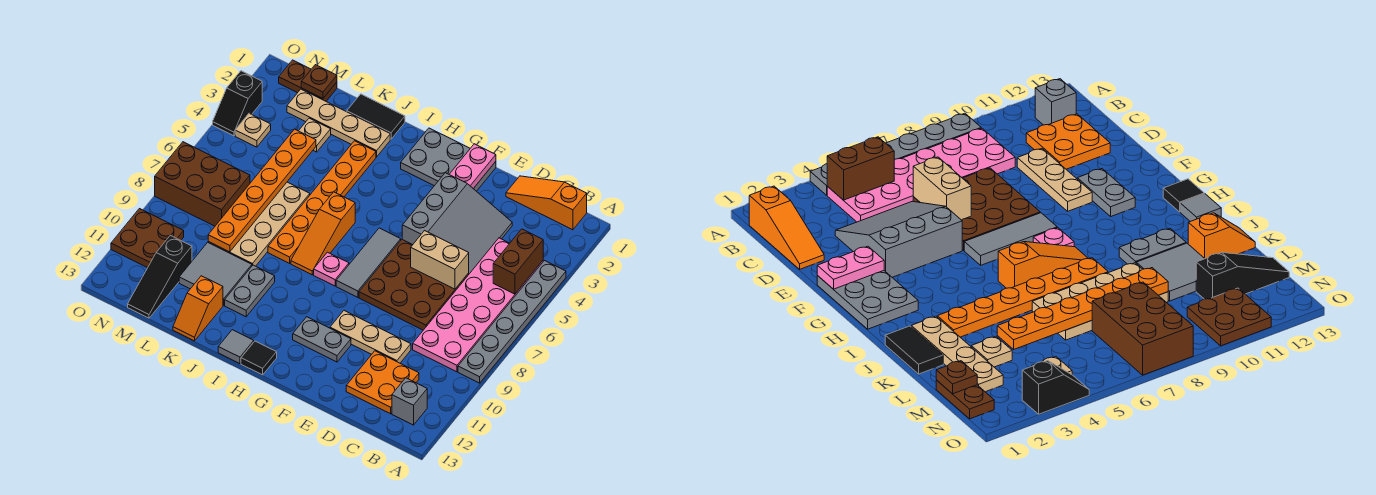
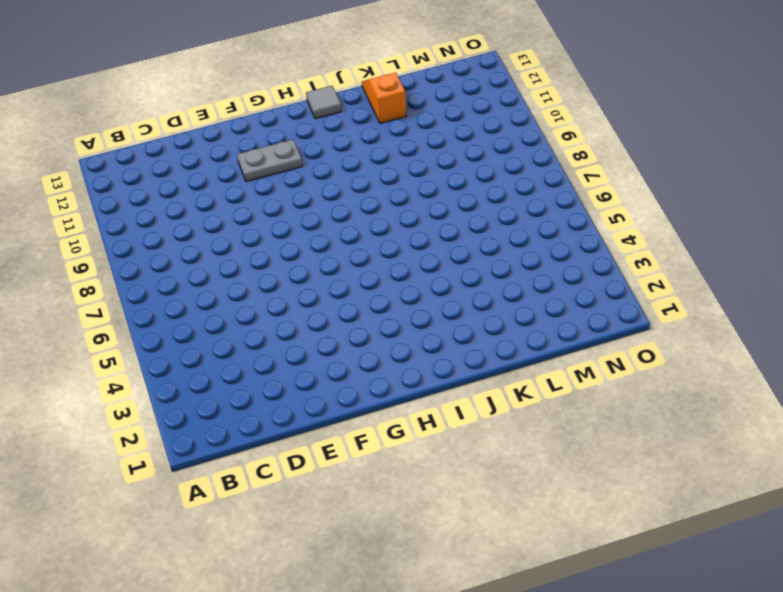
none -> grey plate A4:A9 level 1
none -> orange slope B1:D1 level 1 top B
none -> pink plate B4:C9 level 1
none -> grey brick B12 level 1

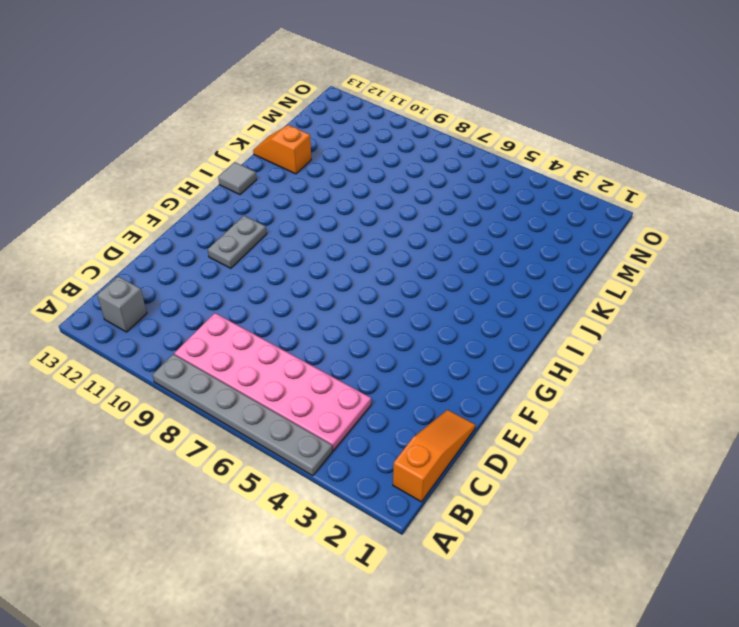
none -> orange plate C11:D12 level 1
none -> grey slope D3:F5 level 1 top F
none -> brown plate D6:F8 level 1
none -> tan plate D10:F10 level 1

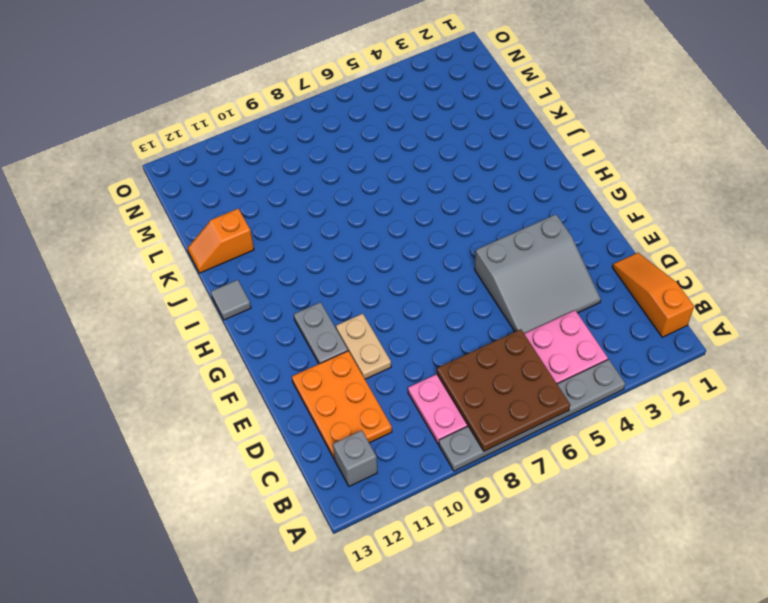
brown plate A6:C8 level 2 -> brown plate D6:F8 level 1
orange plate C11:E12 level 1 -> orange plate C11:D12 level 1
tan plate E10:F10 level 1 -> tan plate D10:F10 level 1
none -> grey plate F1:H2 level 1
none -> grey tile G6:G8 level 1
none -> pink plate H8 level 1
none -> black tile H13 level 1

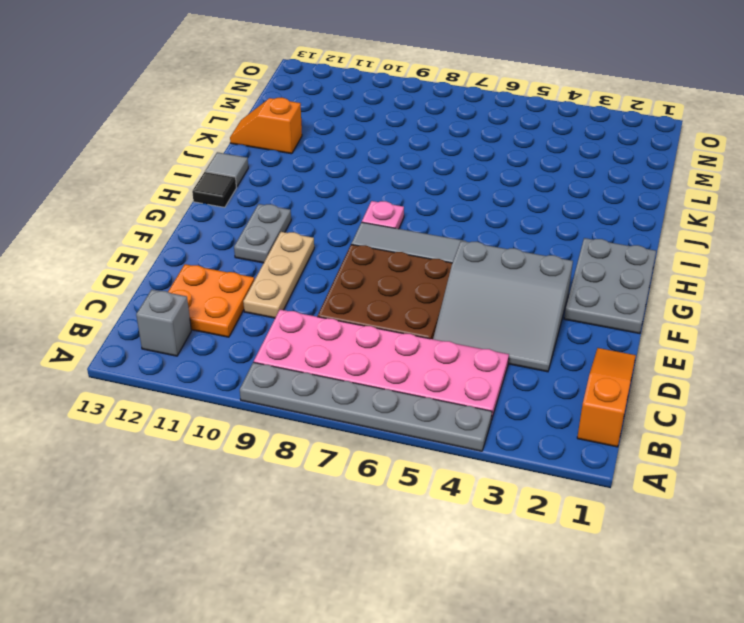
none -> orange slope I6:I8 level 1 top 6
none -> black tile J1:K1 level 1
none -> tan plate J2:M2 level 1
none -> orange plate J3:J8 level 1

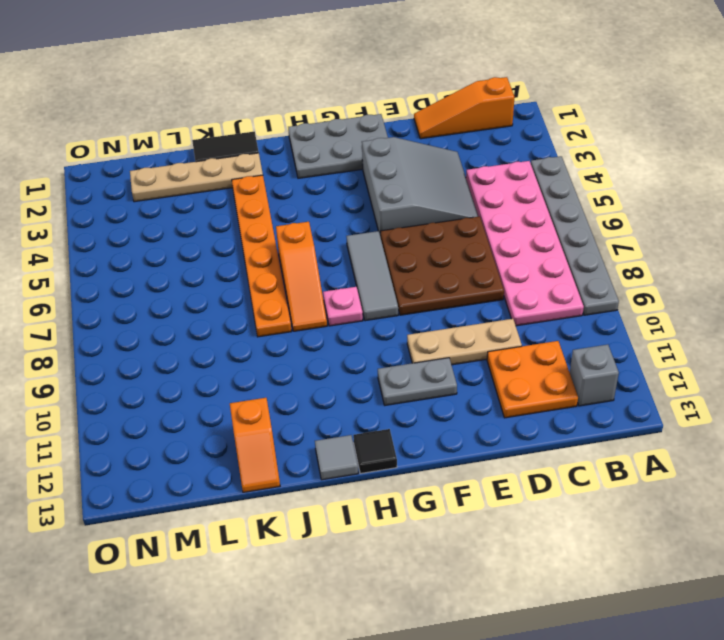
none -> grey plate J10:J11 level 1
none -> tan plate K6:L9 level 1
none -> grey tile K10:L11 level 1
none -> tan plate L3 level 1

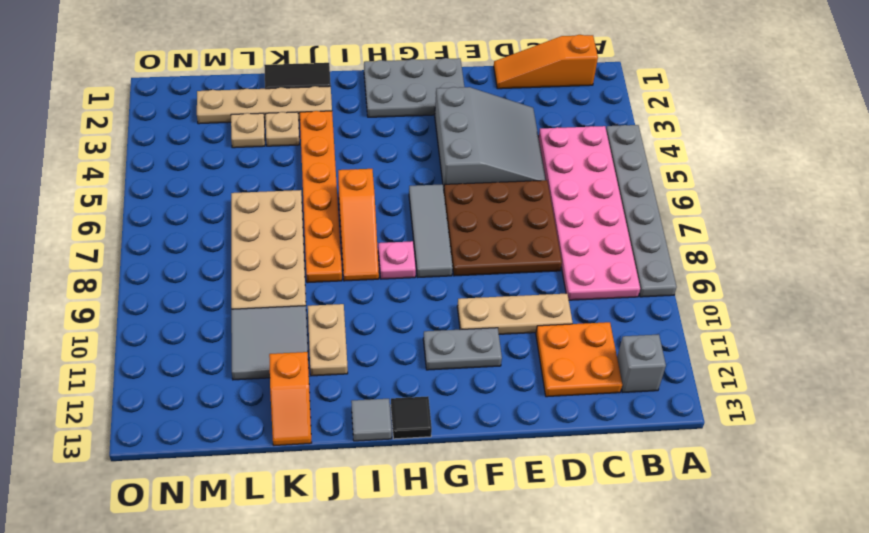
tan plate J10:J11 level 1 -> grey plate J10:J11 level 1
tan plate K3 level 1 -> tan plate N4 level 1
none -> brown plate M1:N1 level 1
none -> brown brick M7:O8 level 1
none -> black slope M11:M13 level 1 top 11
none -> brown plate N10:O11 level 1

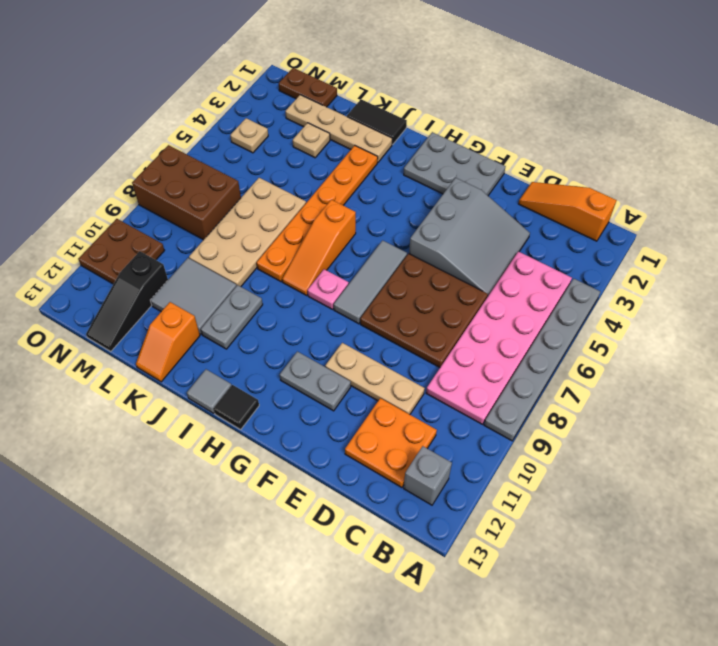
none -> black slope O3:O4 level 1 top 3
none -> brown brick B4:B5 level 2
none -> tan brick D6:E6 level 2
none -> pink plate F1:F2 level 2

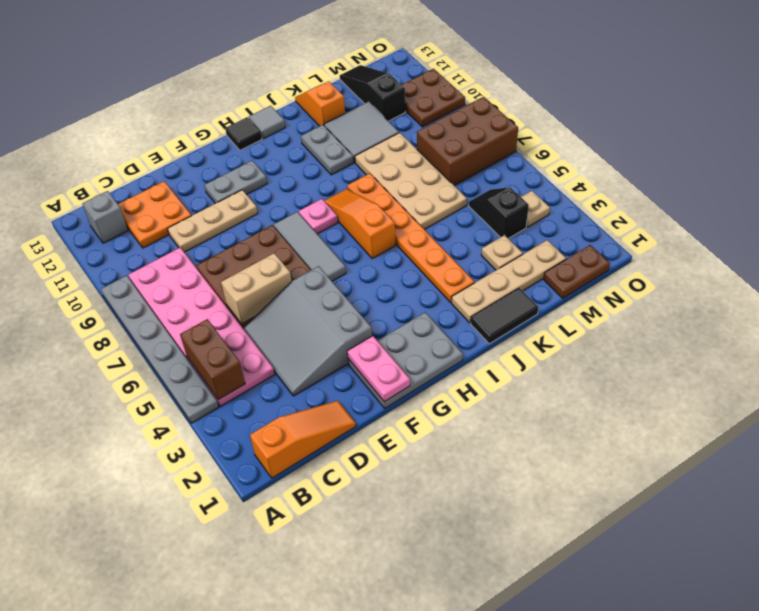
black slope M4:M5 level 1 top 4 -> black slope O3:O4 level 1 top 3
none -> orange plate L4:L9 level 2
none -> brown plate M1 level 2

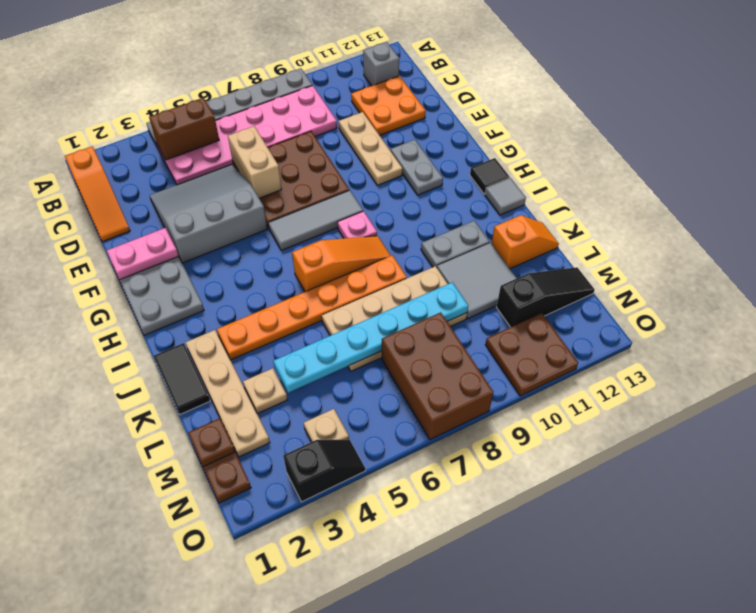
cyan plate L4:L9 level 2 -> orange plate L4:L9 level 2

